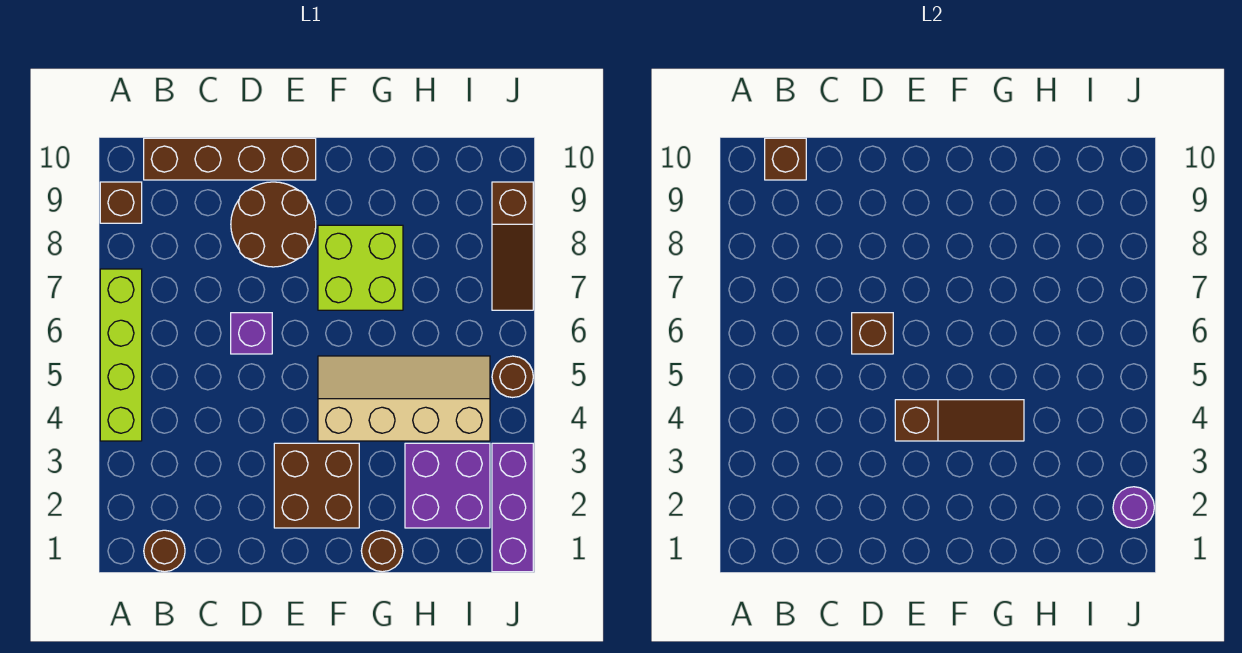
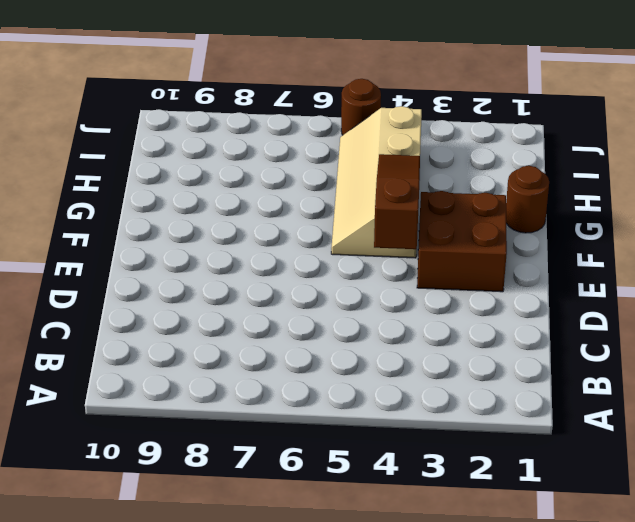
none -> lime brick A4:A7 level 1
none -> brown brick A9 level 1
none -> brown round brick B1 level 1

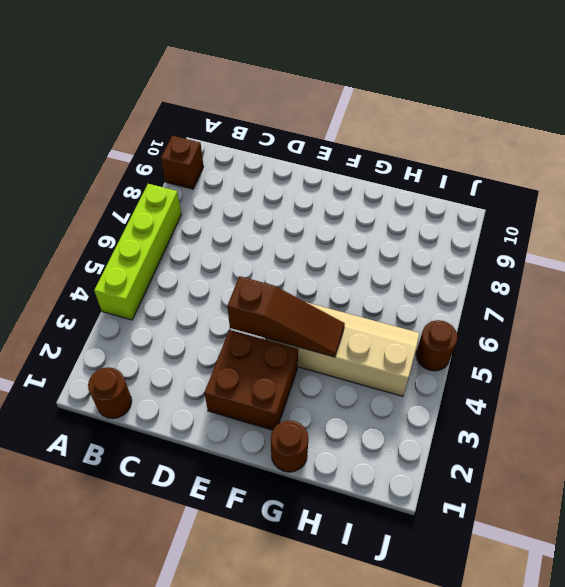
none -> brown brick B10:E10 level 1
none -> purple brick D6 level 1
none -> brown round brick D8:E9 level 1

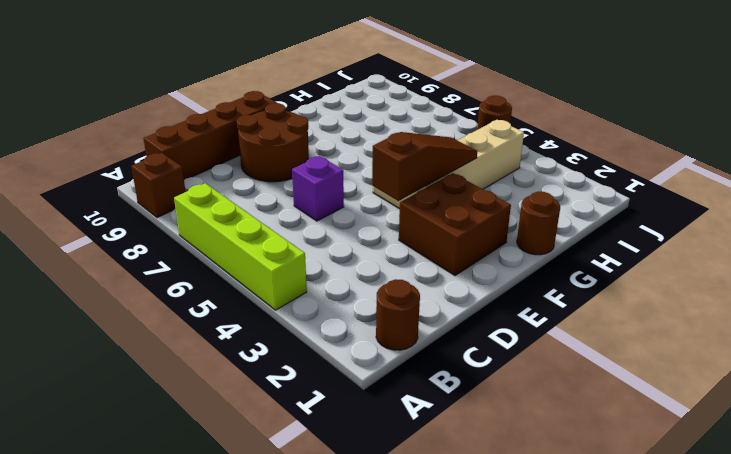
none -> lime brick F7:G8 level 1
none -> purple brick H2:I3 level 1
none -> purple brick J1:J3 level 1

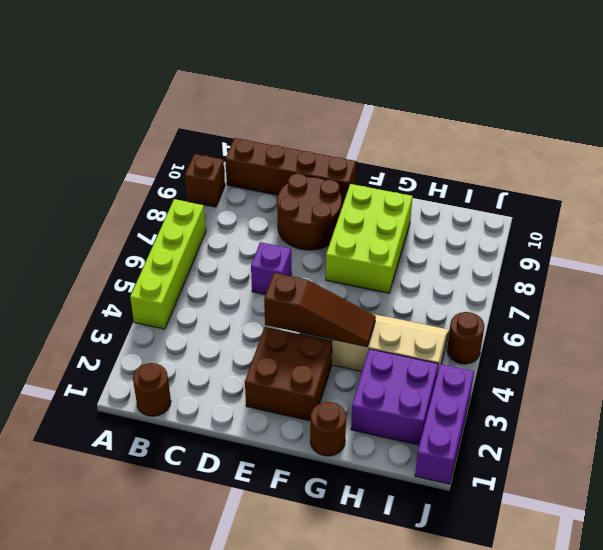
lime brick F7:G9 level 1 -> lime brick F7:G8 level 1
none -> brown slope J7:J9 level 1 top 9
none -> brown brick B10 level 2
none -> brown brick D6 level 2

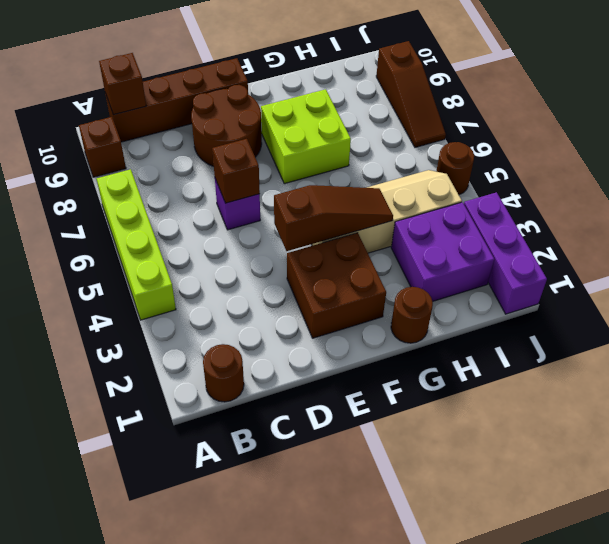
none -> purple round brick J2 level 2

